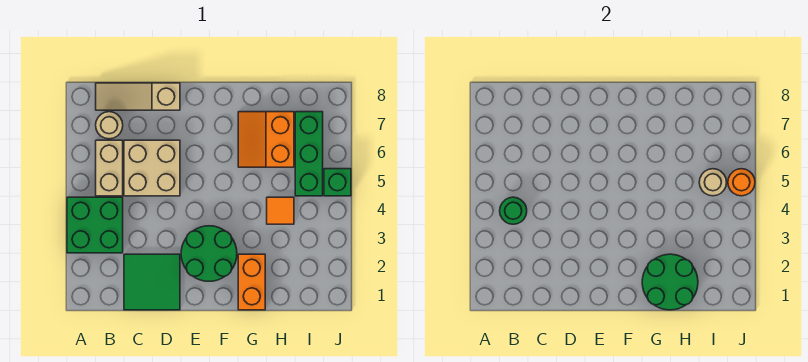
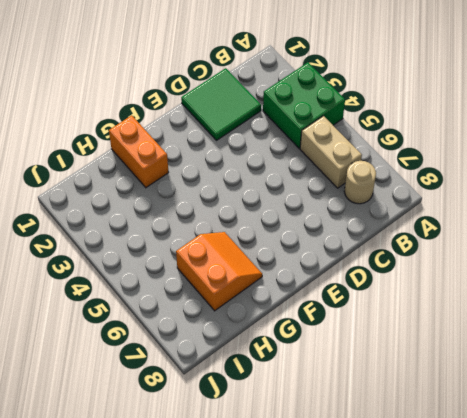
none -> tan slope B8:D8 level 1 top D
none -> tan brick C5:D6 level 1
none -> green round brick E2:F3 level 1

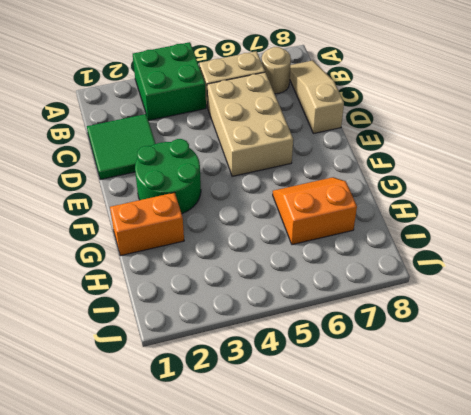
tan brick C5:E6 level 1 -> tan brick C5:D6 level 1
none -> orange tile H4 level 1
none -> green brick I5:I7 level 1
none -> green brick J5 level 1

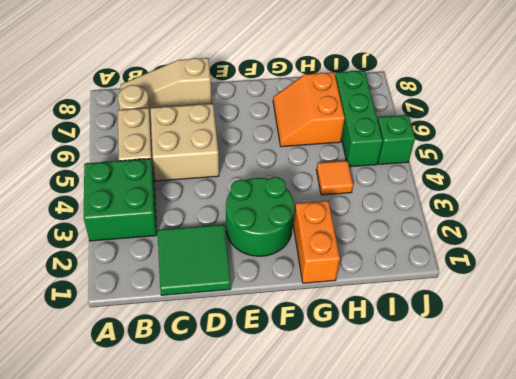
none -> green round brick B4 level 2
none -> green round brick G1:H2 level 2
none -> tan round brick I5 level 2

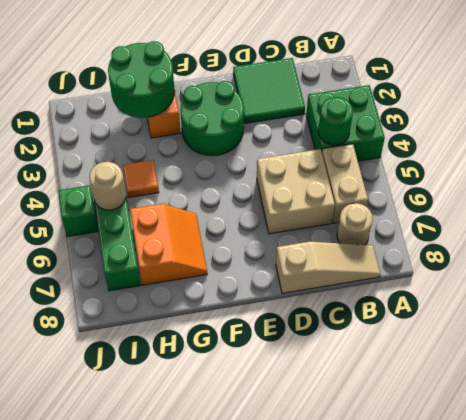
none -> orange round brick J5 level 2

